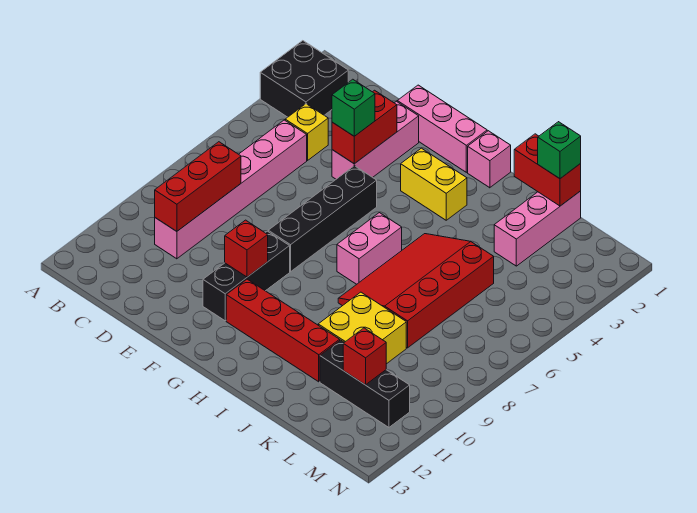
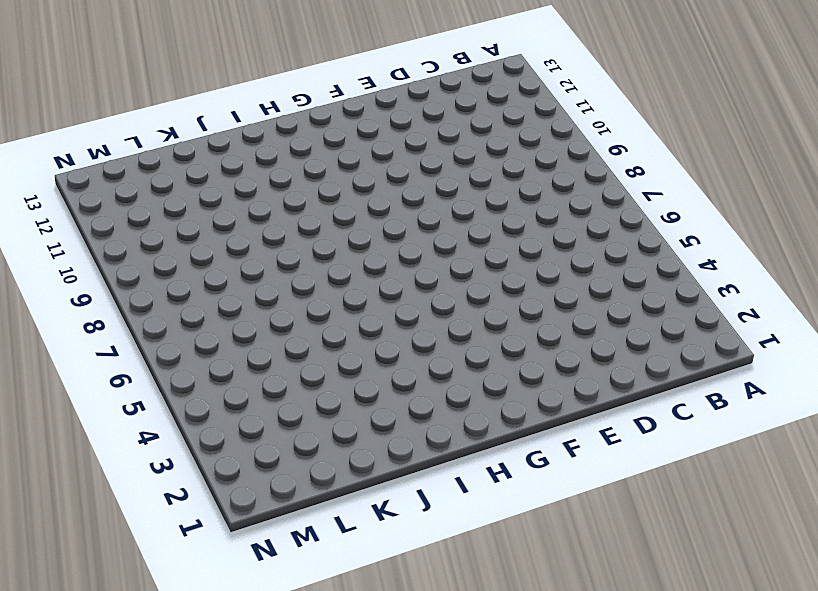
none -> black brick A2:B3 level 1
none -> yellow brick C4 level 1
none -> pink brick C5:C10 level 1

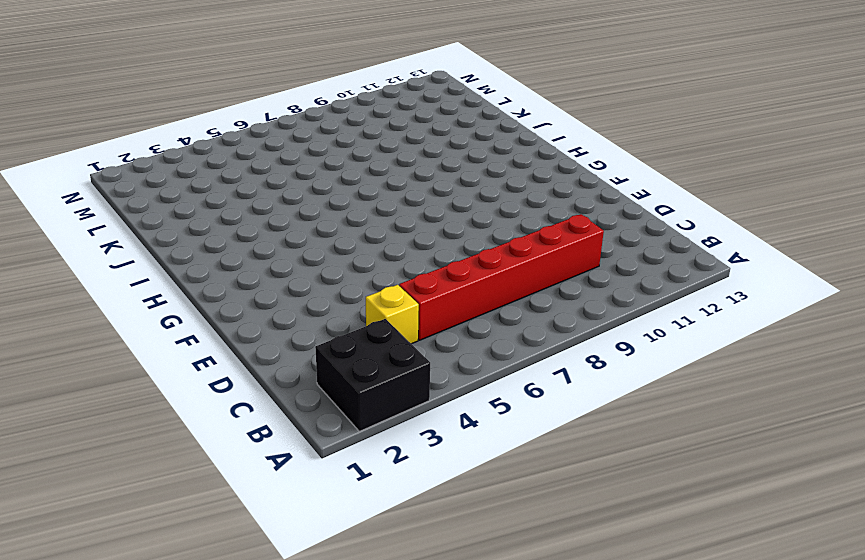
red brick C5:C10 level 1 -> pink brick C5:C10 level 1
none -> pink brick E1:G1 level 1
none -> pink brick E2:E4 level 1
none -> black brick F5:F8 level 1

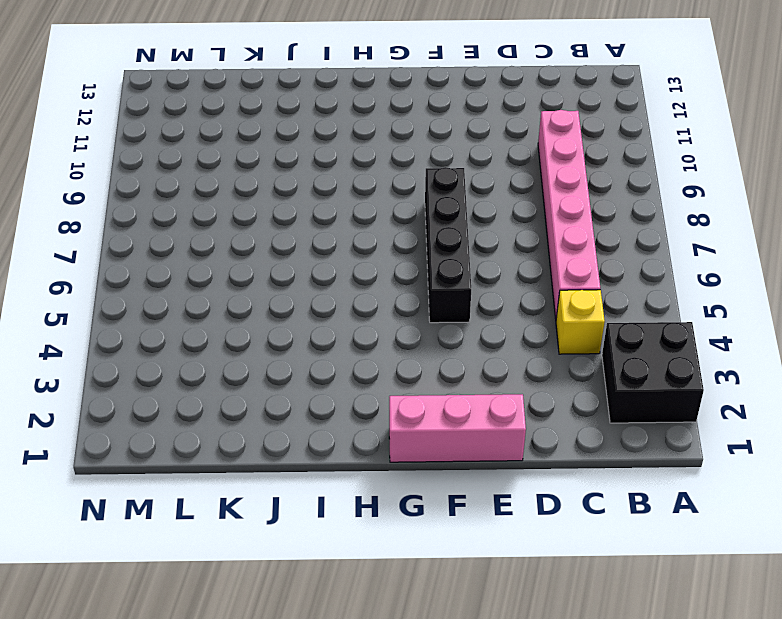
none -> pink brick E2:E4 level 1
none -> black brick F9:F11 level 1
none -> yellow brick G3:H3 level 1

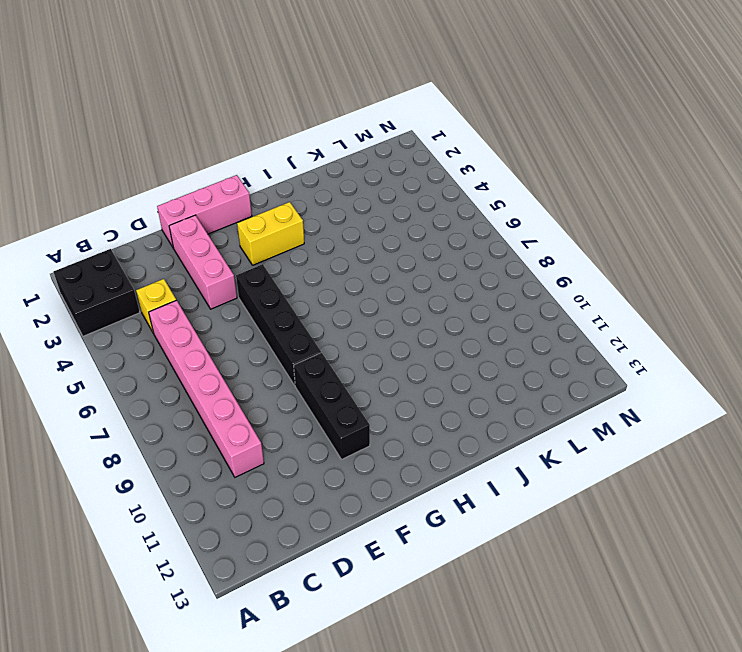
none -> red brick G11:J11 level 1
none -> pink brick H1 level 1
none -> pink brick H6:H7 level 1

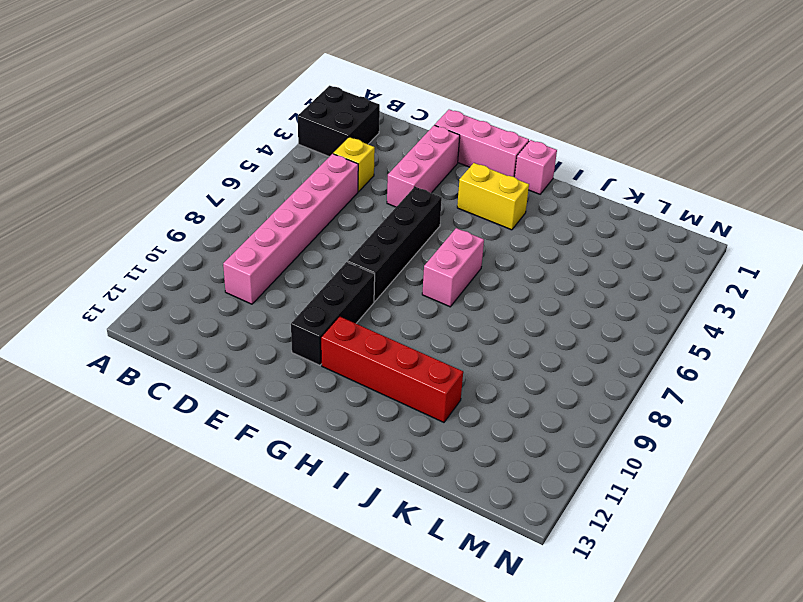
none -> red slope I5:K8 level 1 top K
none -> yellow brick J9:K10 level 1
none -> pink brick K1:K3 level 1

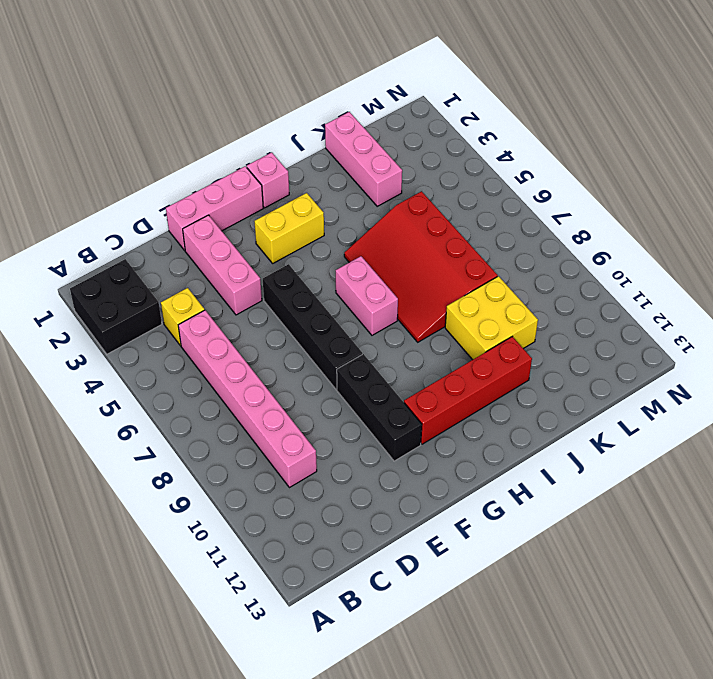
none -> black brick K11:M11 level 1
none -> red brick C8:C10 level 2
none -> red brick E3:E4 level 2

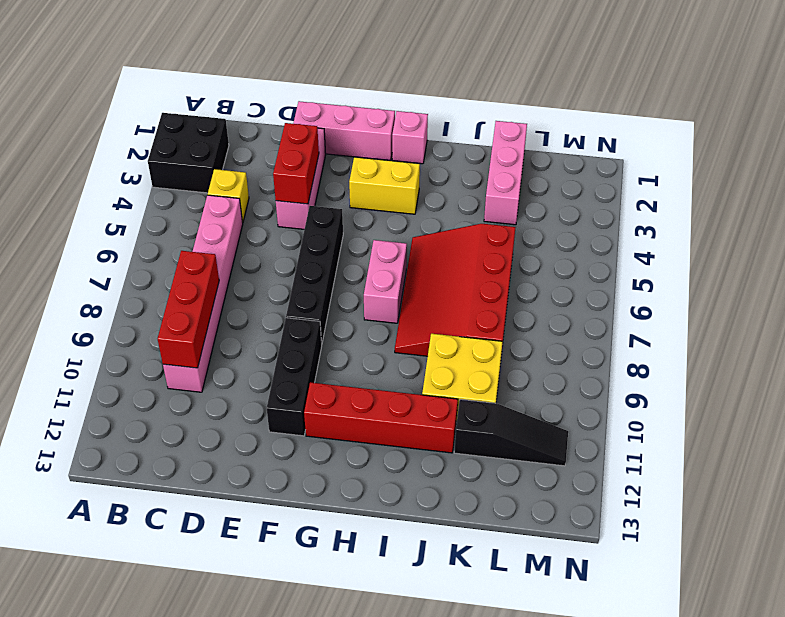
black slope K11:M11 level 1 top K -> black brick K11:M11 level 1
none -> red brick F10 level 2
none -> red brick J1:K1 level 2
none -> red brick L11 level 2

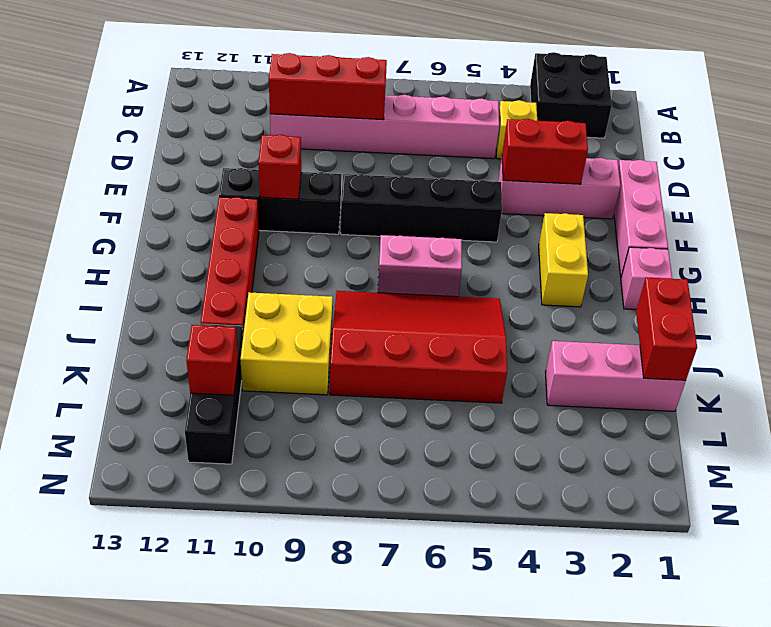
none -> green brick E4 level 3
none -> green brick K1 level 3

